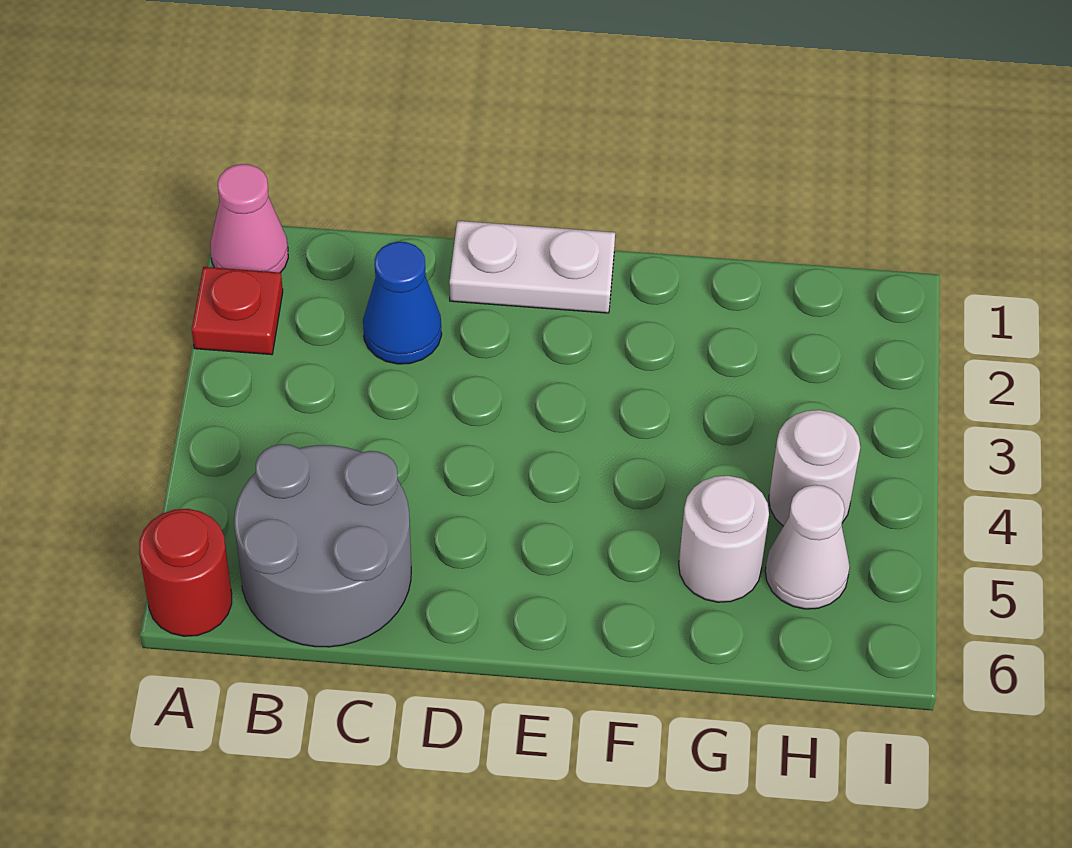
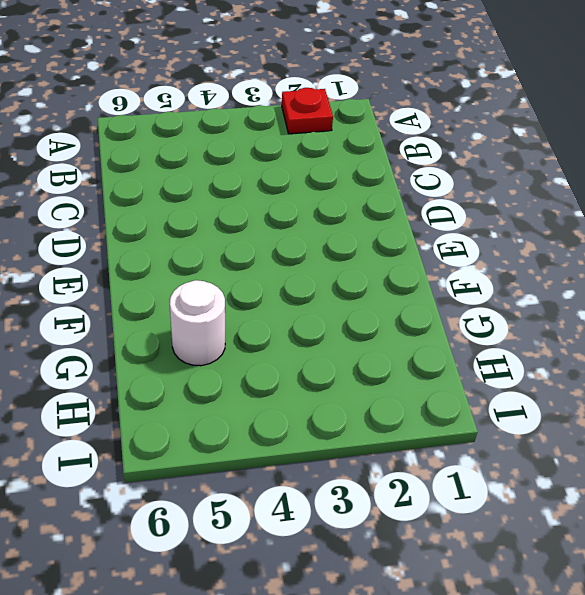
none -> pink cone A1 level 1
none -> red round brick A6 level 1

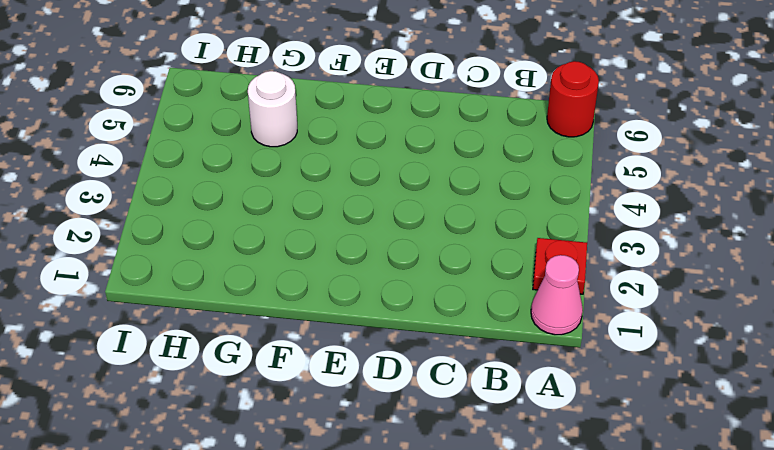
none -> grey round brick B5:C6 level 1
none -> blue cone C2 level 1

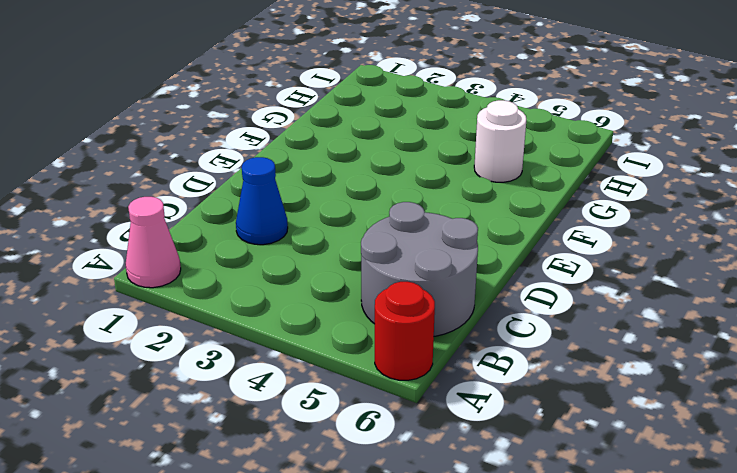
none -> red plate A2 level 1
none -> white plate D1:E1 level 1

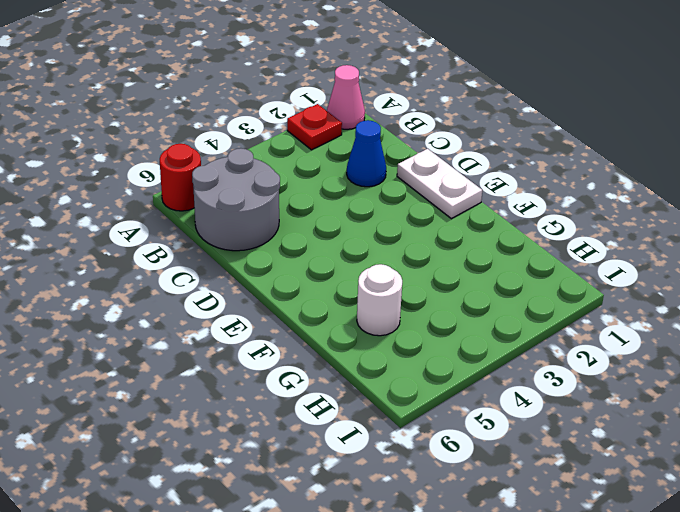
none -> white round brick H4 level 1
none -> white cone H5 level 1

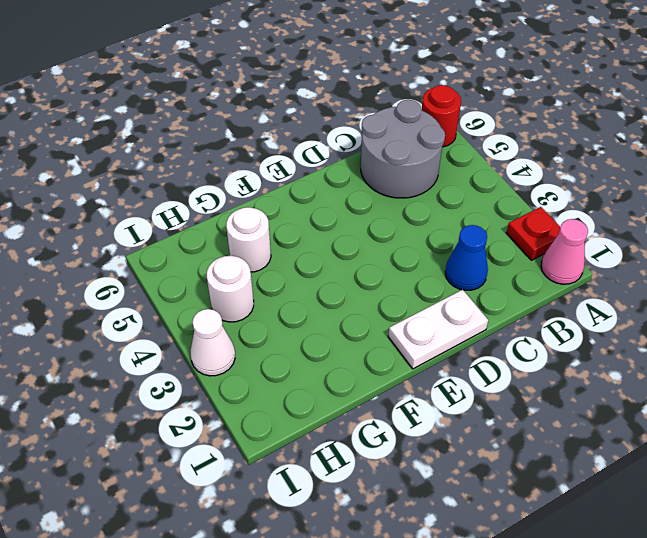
white cone I3 level 1 -> white cone H5 level 1

